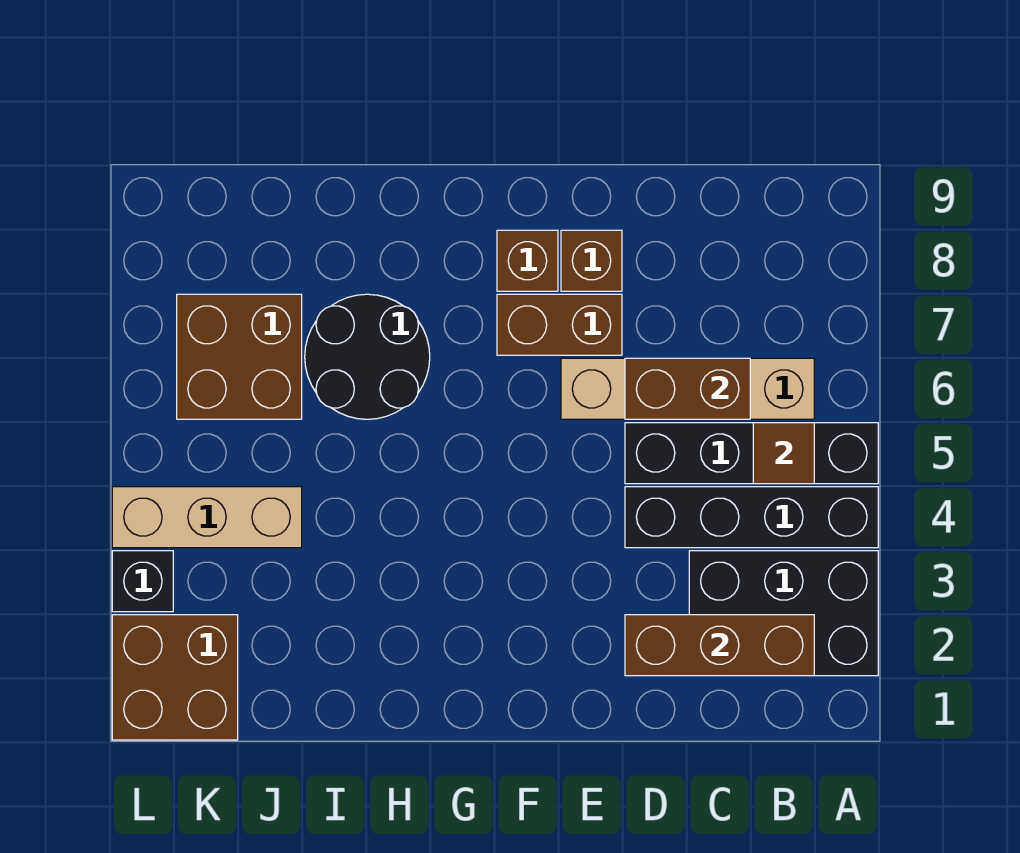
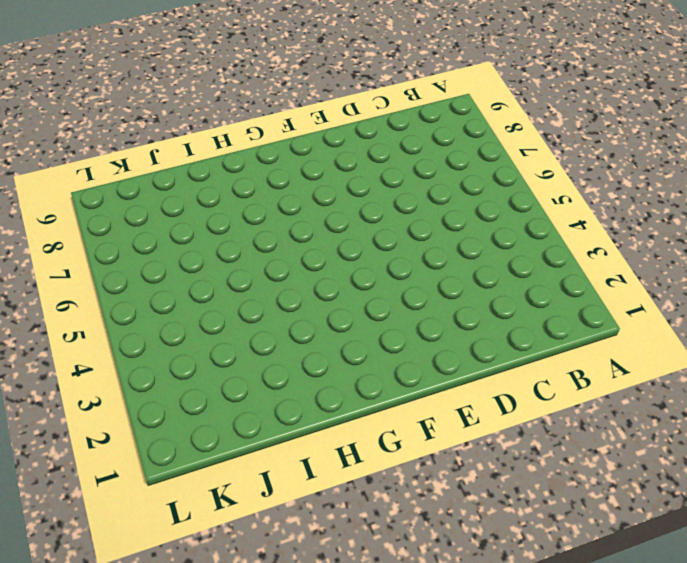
none -> black brick A2:C3 level 1
none -> black brick A4:D4 level 1
none -> black brick A5:D5 level 1

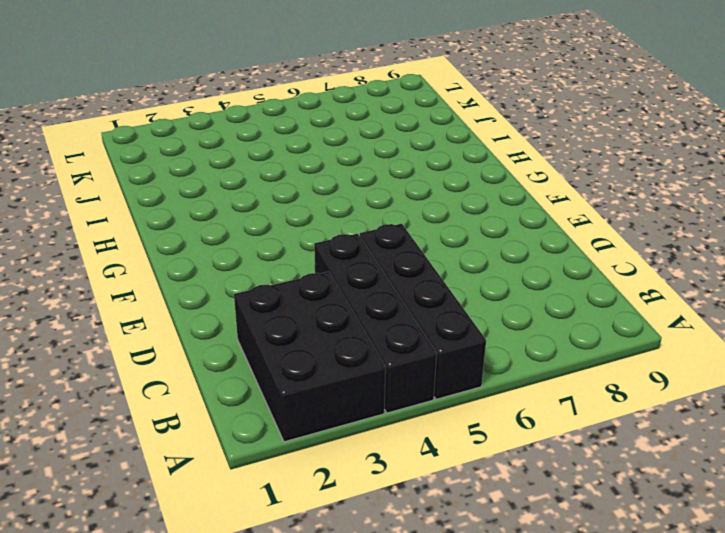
none -> tan brick B6:E6 level 1
none -> brown brick E7:F7 level 1
none -> brown brick E8 level 1

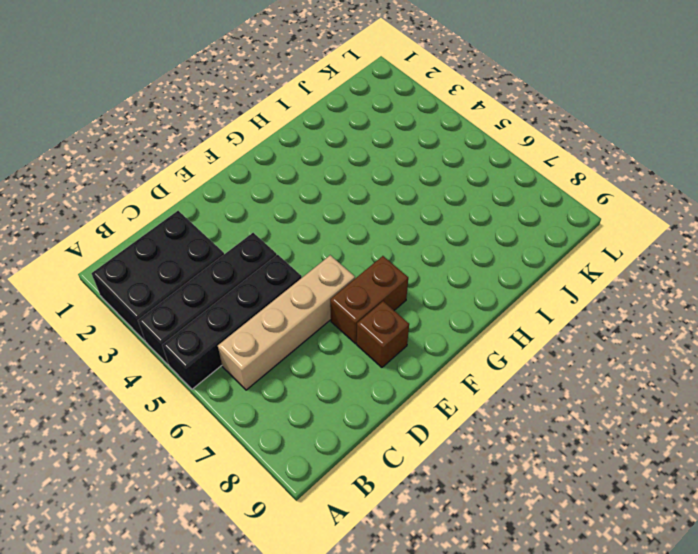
none -> brown brick F8 level 1
none -> black round brick H6:I7 level 1
none -> tan brick J4:L4 level 1

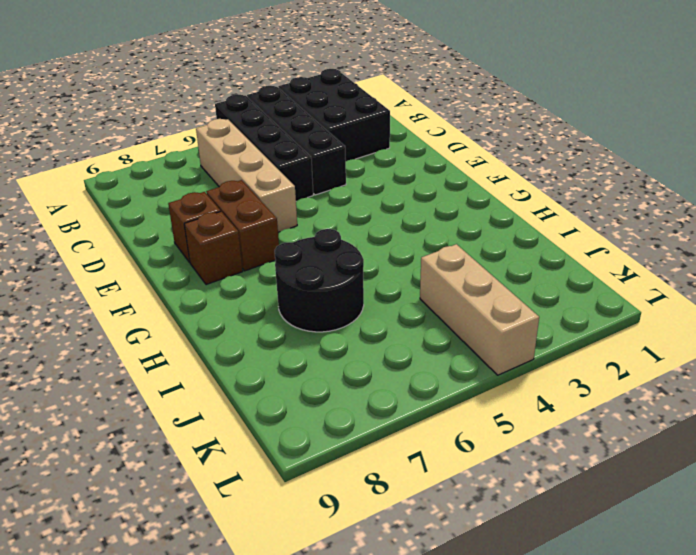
none -> brown brick J6:K7 level 1
none -> brown brick K1:L2 level 1
none -> black brick L3 level 1

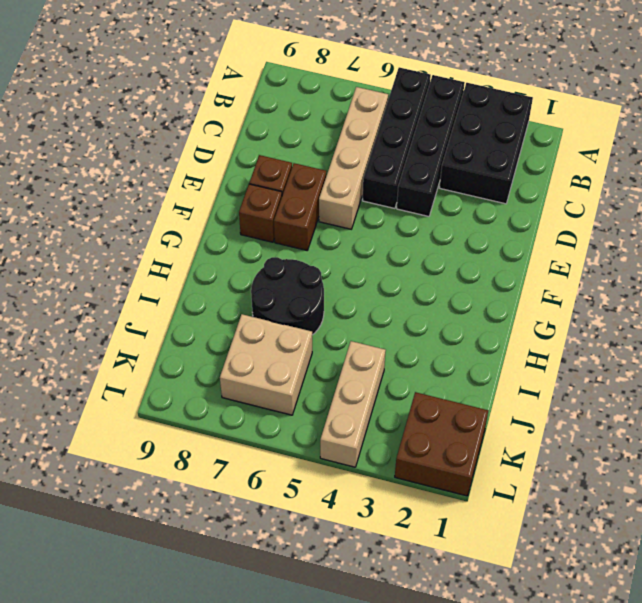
tan brick J6:K7 level 1 -> brown brick J6:K7 level 1
none -> black brick L3 level 1
none -> brown brick B2:D2 level 2
none -> brown tile B5 level 2

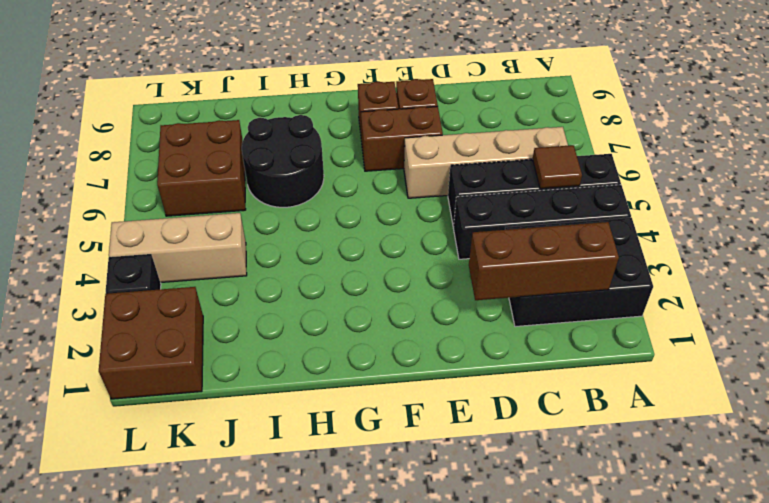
none -> brown brick C6:D6 level 2

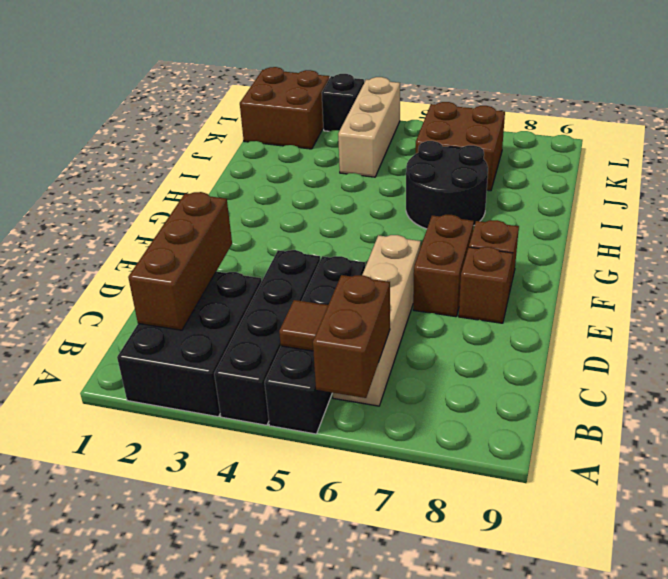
brown brick A6:B6 level 2 -> brown brick C6:D6 level 2

